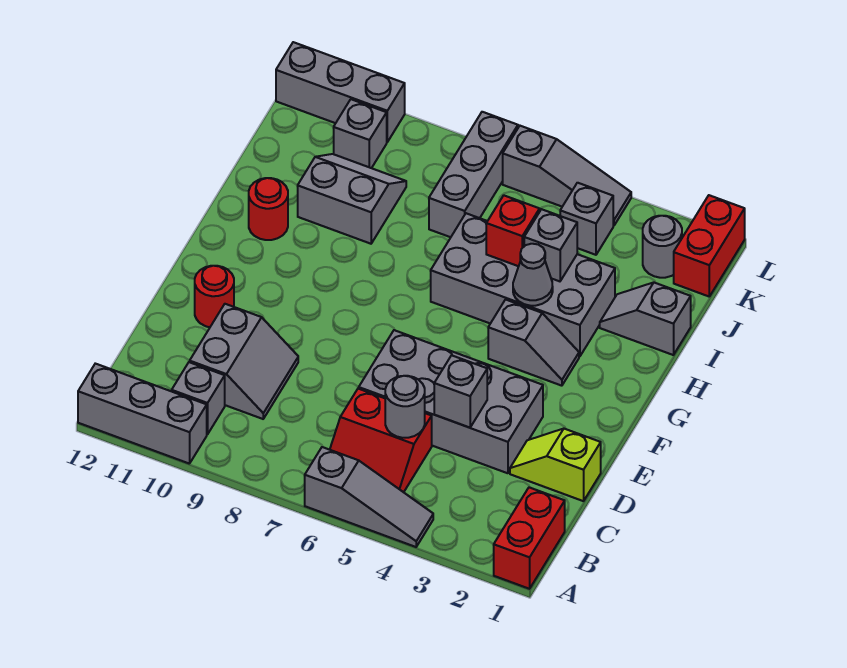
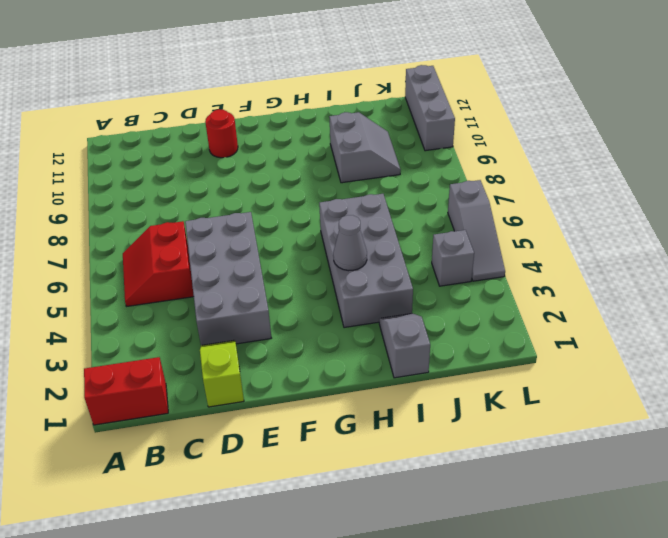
none -> grey slope A4:A6 level 1 top 6
none -> grey brick A10:A12 level 1
none -> grey brick B10 level 1

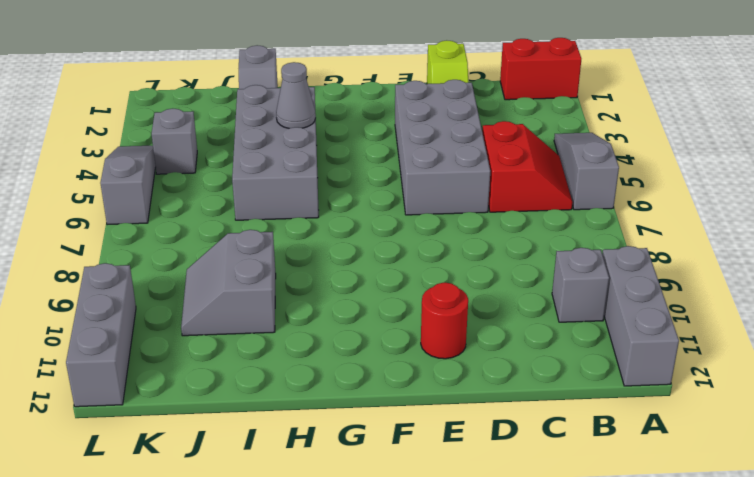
none -> grey slope C9:D10 level 1 top 10
none -> grey slope G3:G4 level 1 top 4
none -> red round brick H11 level 1

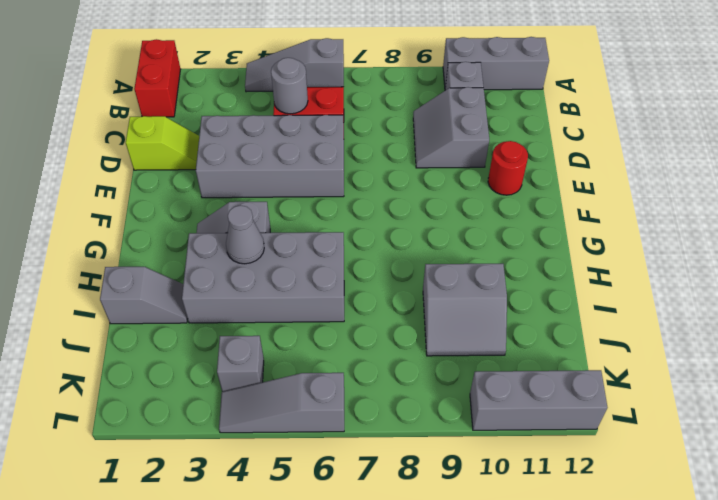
none -> red round brick H11 level 1
none -> grey brick J7:L7 level 1
none -> red brick K1:L1 level 1

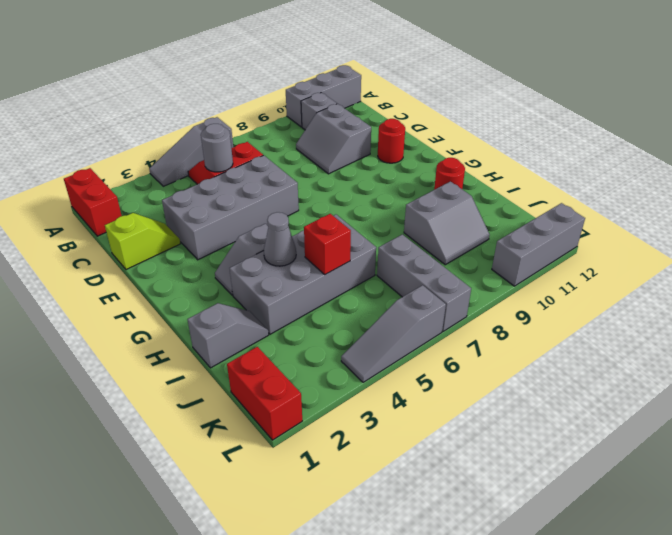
none -> grey round brick K2 level 1
none -> grey brick K4 level 1
none -> grey brick K10 level 1

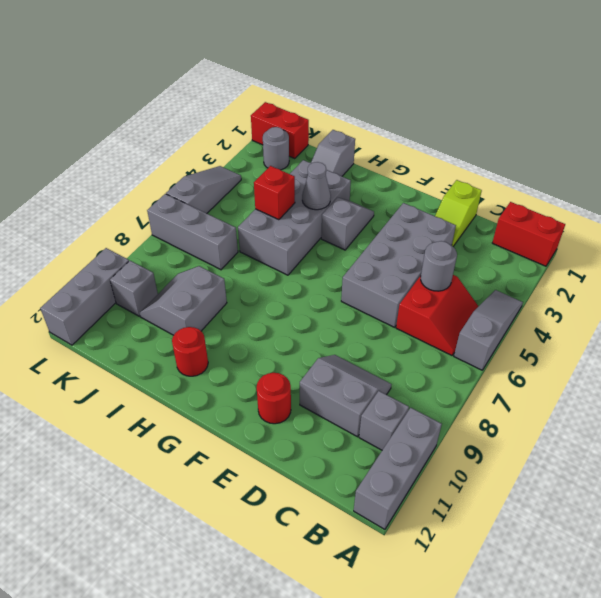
none -> grey brick K4 level 1
none -> grey brick D4 level 2
none -> grey brick I4 level 2

